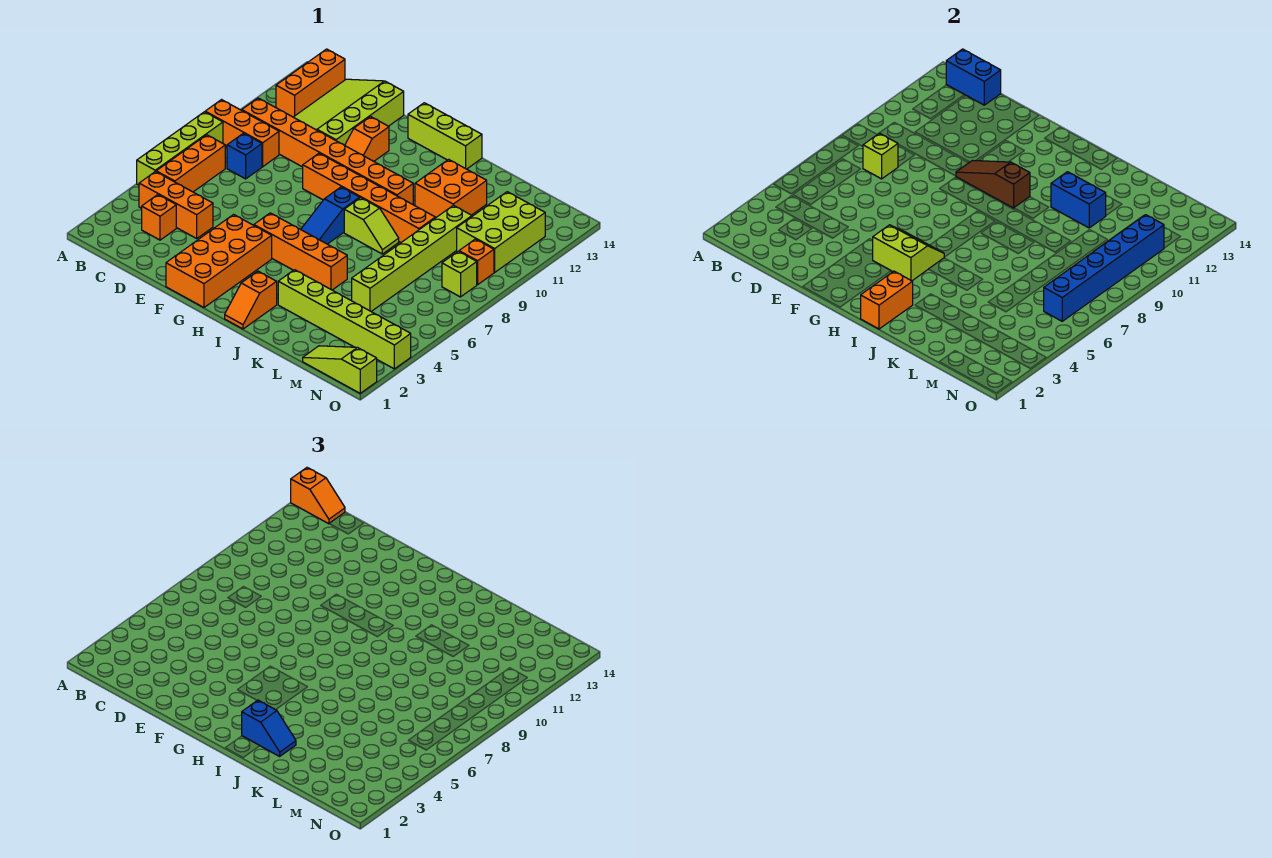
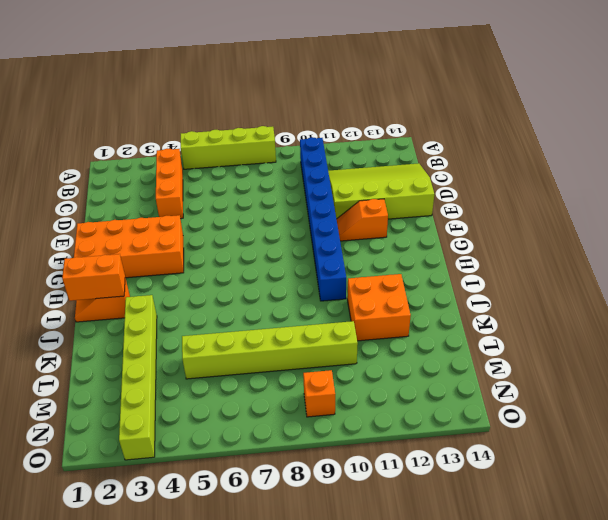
blue brick B10:I10 level 1 -> orange brick B10:I10 level 1
none -> orange brick A9:C9 level 1
none -> orange brick B5:B7 level 1
none -> orange brick B12:B14 level 1
none -> orange brick C3 level 1

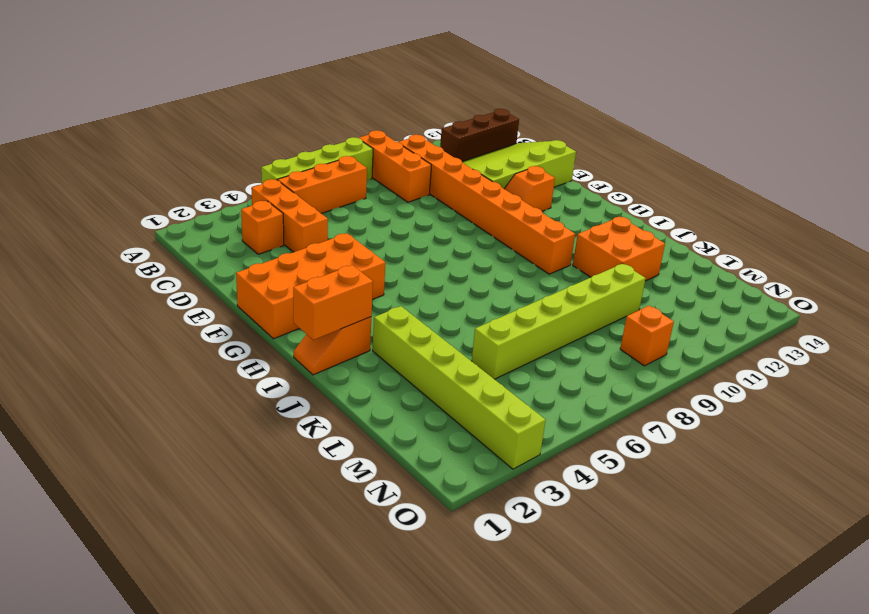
brown brick B12:B14 level 1 -> orange brick B12:B14 level 1
none -> blue brick C8 level 1
none -> orange brick F9:K9 level 1
none -> orange brick G5:J5 level 1
none -> lime brick G14:I14 level 1

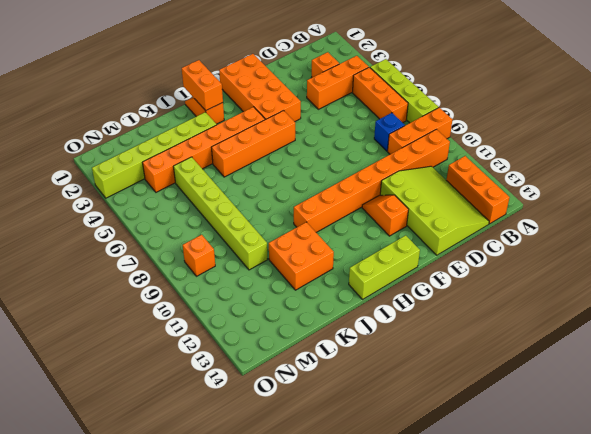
orange brick H4:M4 level 1 -> orange brick F9:K9 level 1
none -> blue slope H6:H8 level 1 top 8
none -> lime slope I8:J8 level 1 top I
none -> lime slope M1:O1 level 1 top O
none -> lime brick M10:N12 level 1

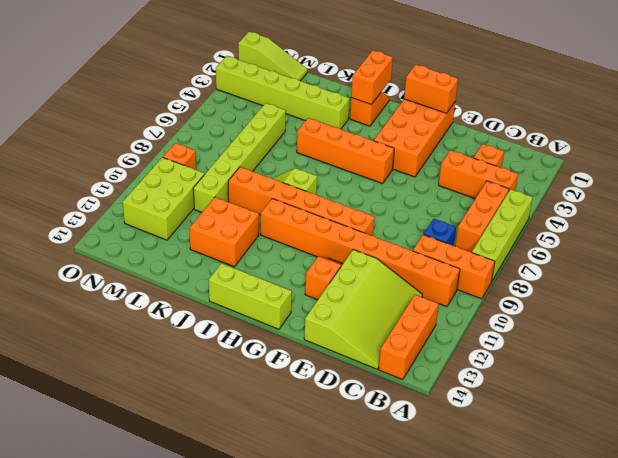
orange brick F1:G1 level 2 -> none
none -> blue slope H6:H8 level 1 top 8
none -> lime brick N8 level 1
none -> blue brick B14:C14 level 2
none -> lime brick C8 level 2

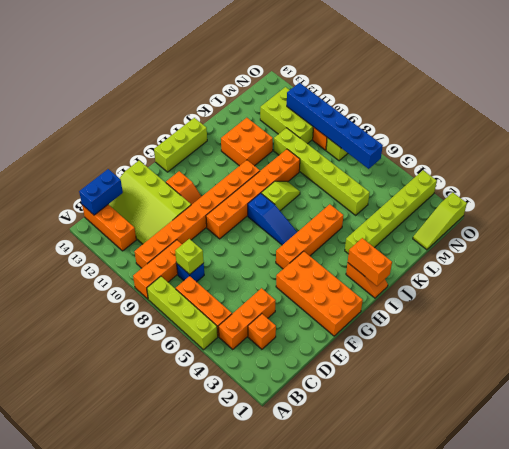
none -> brown slope F10:H10 level 2 top H
none -> lime slope G4:H5 level 2 top 4
none -> blue brick J11:K11 level 2
none -> orange slope A14:B14 level 3 top A

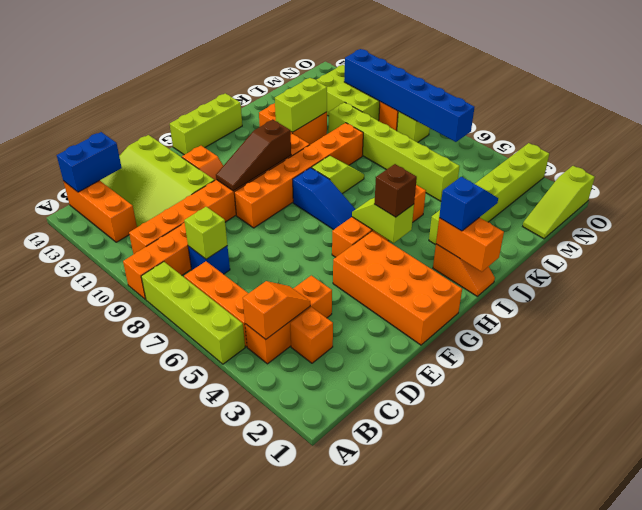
orange slope B4:C4 level 2 top B -> orange slope A14:B14 level 3 top A
lime slope H4:H5 level 2 top 4 -> lime slope G4:H5 level 2 top 4
brown brick H4 level 3 -> none
lime brick J11:K11 level 2 -> blue brick J11:K11 level 2

